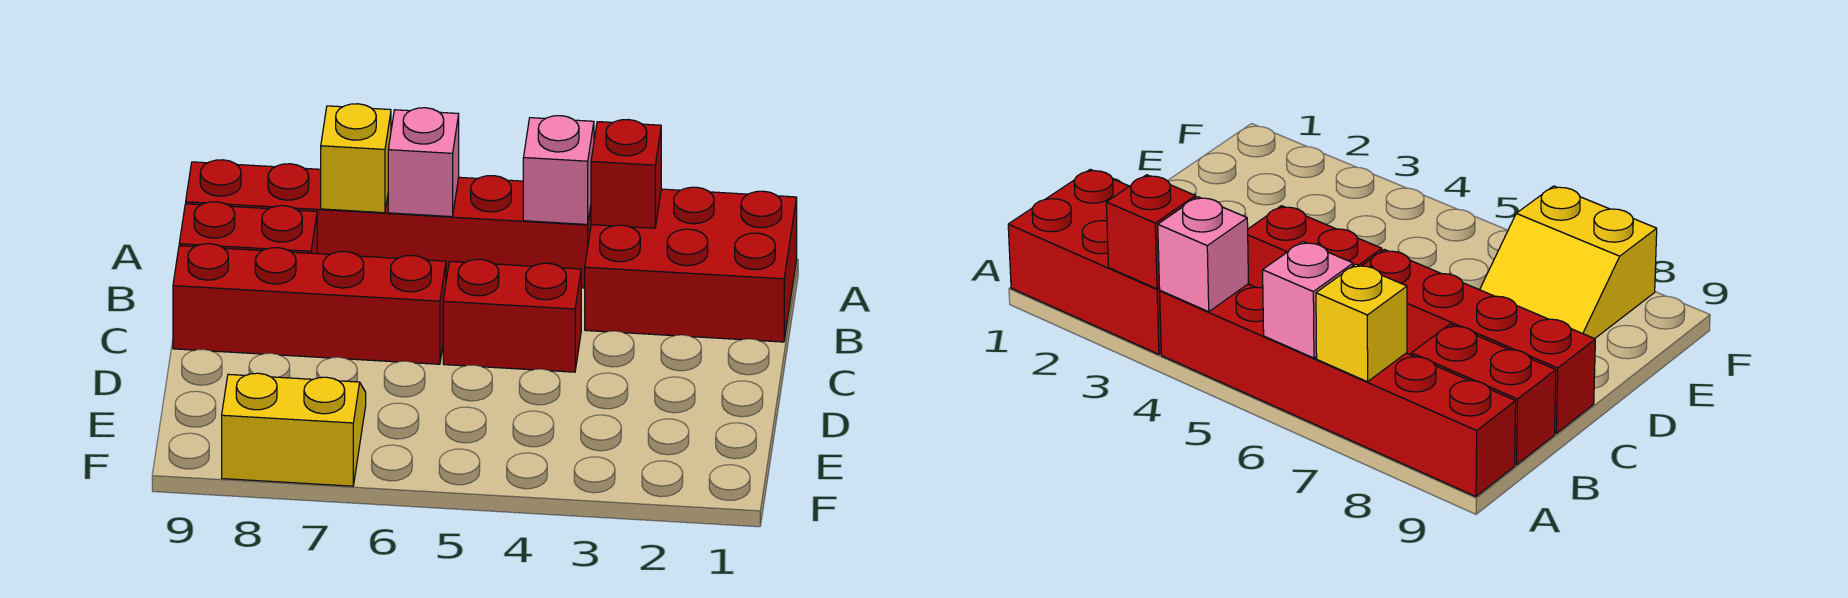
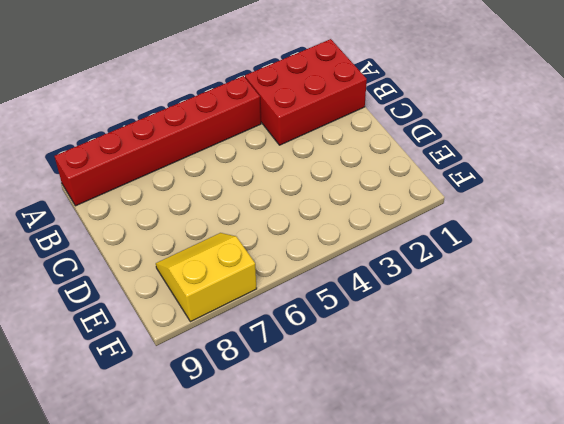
none -> red brick B8:B9 level 1
none -> red brick C4:C5 level 1

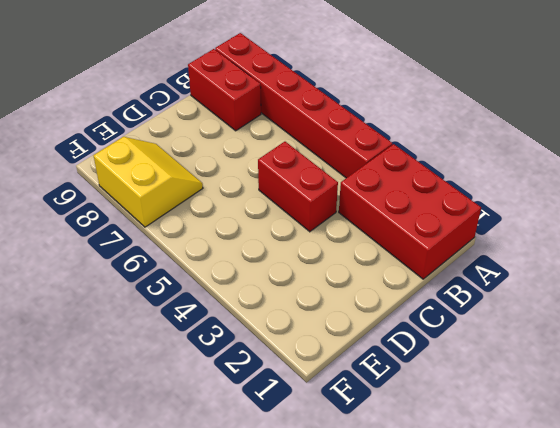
none -> red brick C6:C9 level 1
none -> red brick A3 level 2

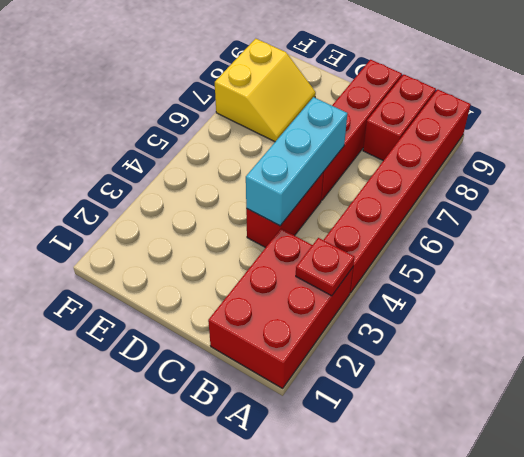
red plate A3 level 2 -> red brick A3 level 2
cyan brick C4:C6 level 2 -> none
none -> pink brick A4 level 2
none -> pink brick A6 level 2

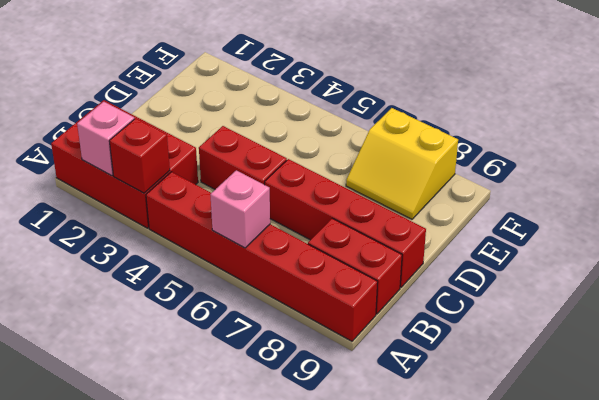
pink brick A2 level 2 -> pink brick A4 level 2
none -> yellow brick A7 level 2

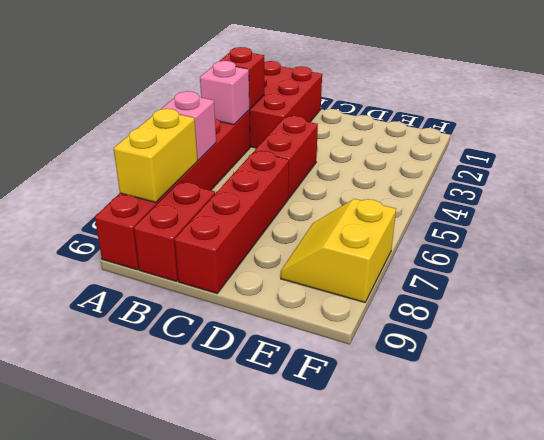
yellow brick A7:A8 level 2 -> yellow brick A7 level 2

